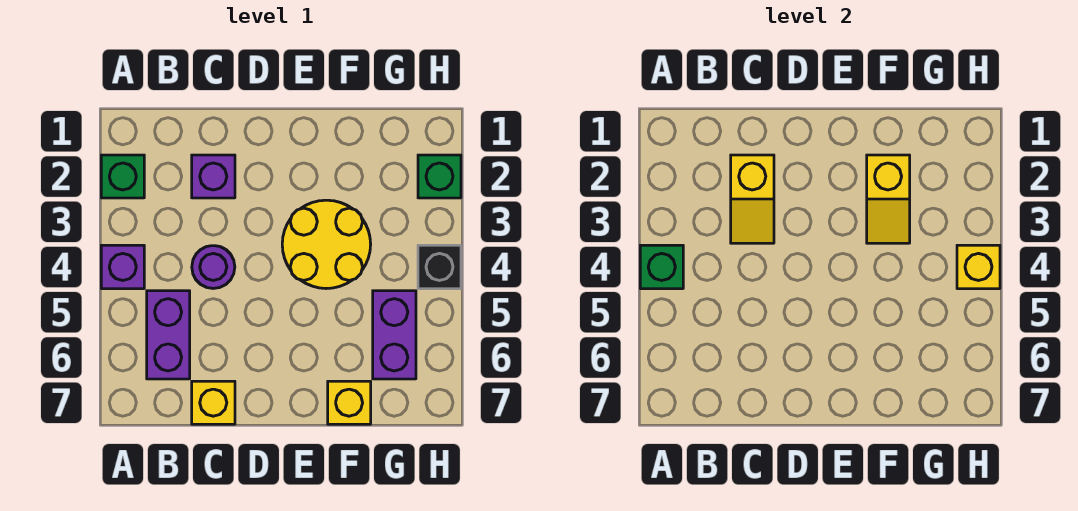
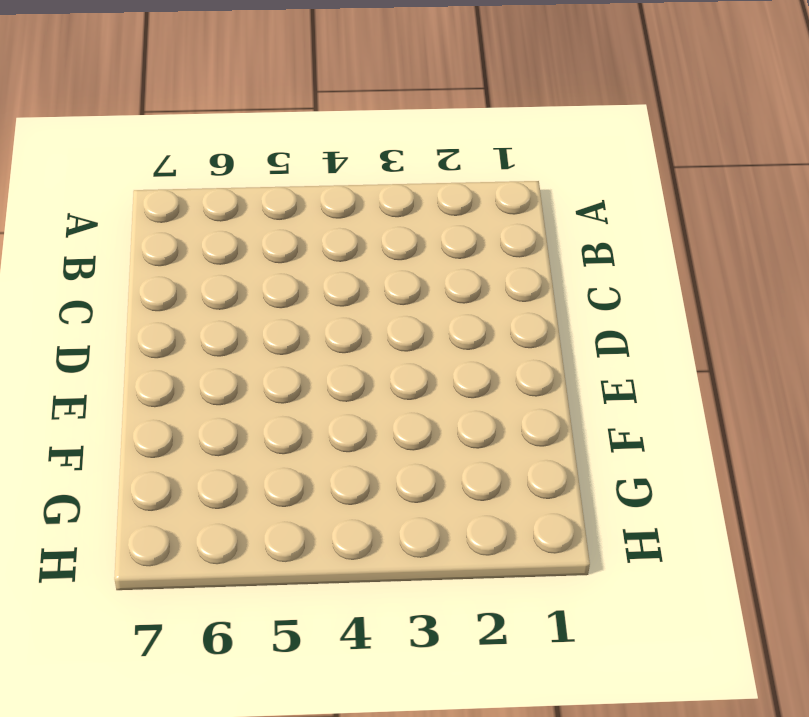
none -> green brick A2 level 1
none -> purple brick A4 level 1
none -> purple brick B5:B6 level 1

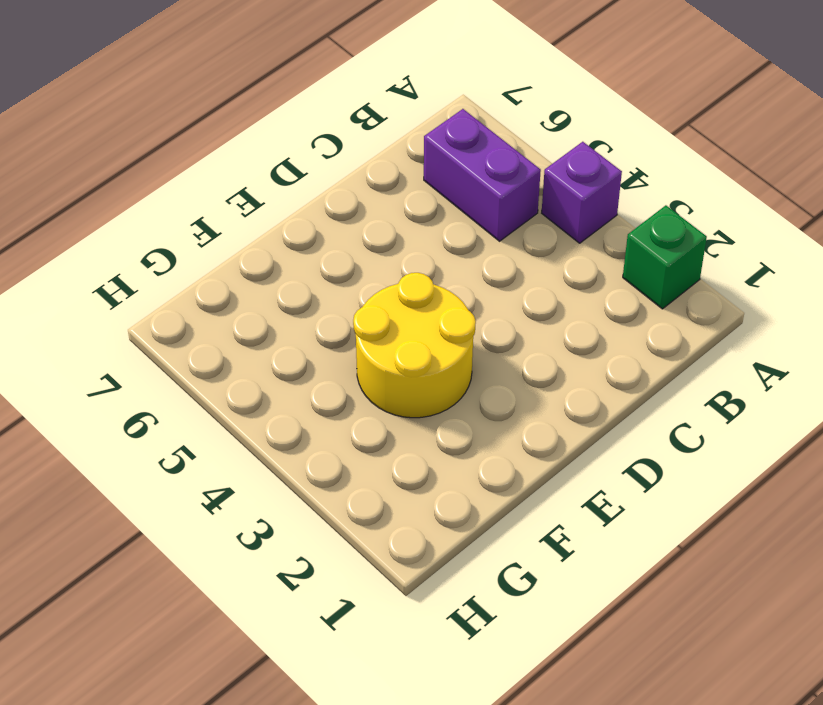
none -> purple brick C2 level 1
none -> purple round brick C4 level 1
none -> yellow brick C7 level 1

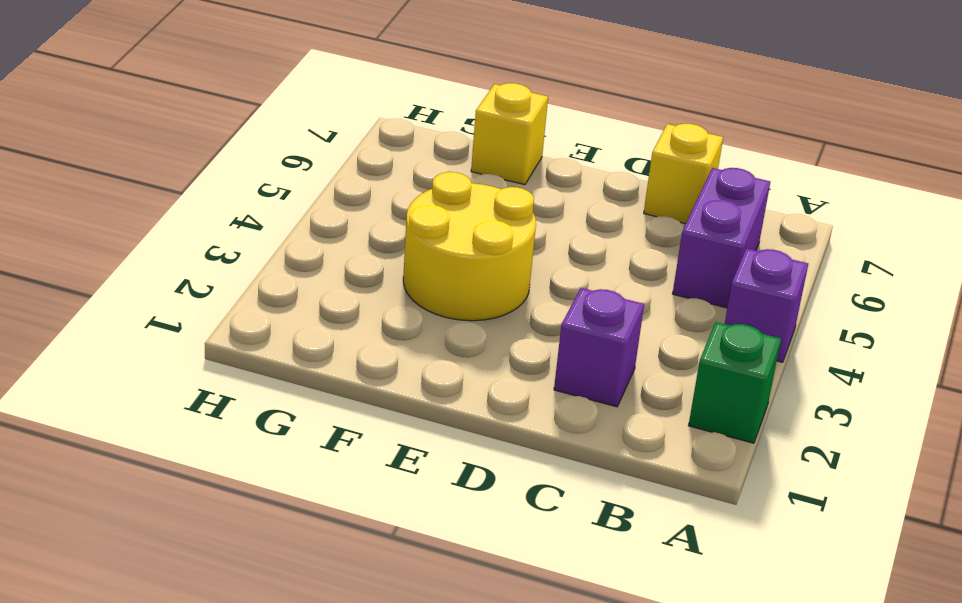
none -> purple round brick C4 level 1
none -> purple brick G5:G6 level 1
none -> green brick H2 level 1

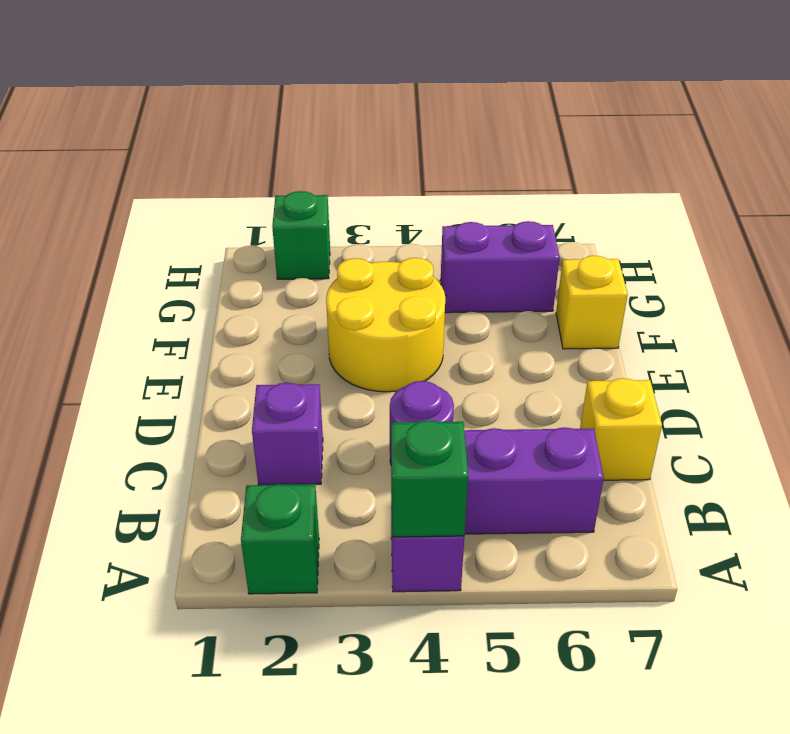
none -> black brick H4 level 1
none -> yellow slope C2:C3 level 2 top 2
none -> yellow slope F2:F3 level 2 top 2

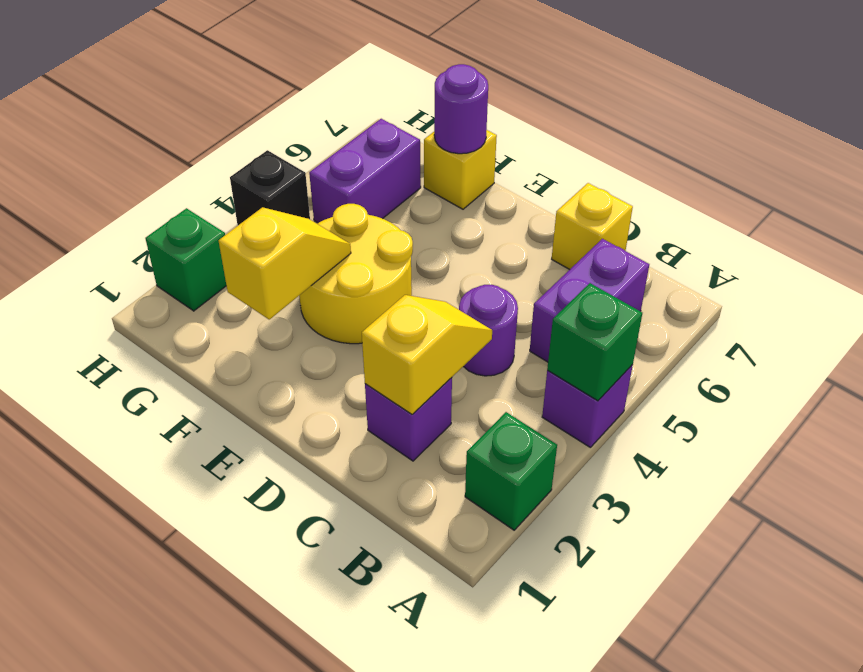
purple round brick F7 level 2 -> none
none -> yellow brick H4 level 2

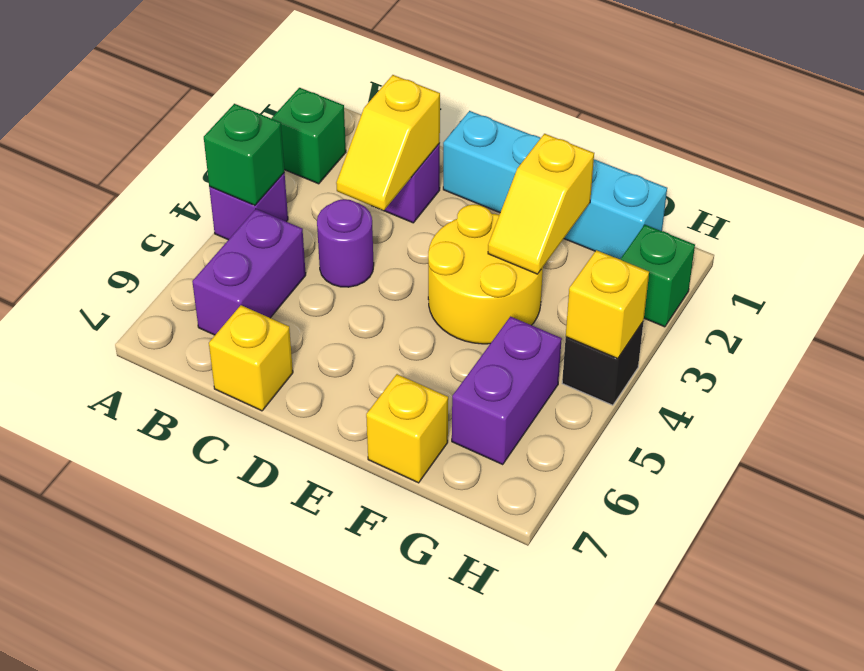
cyan brick D1:G1 level 1 -> none

